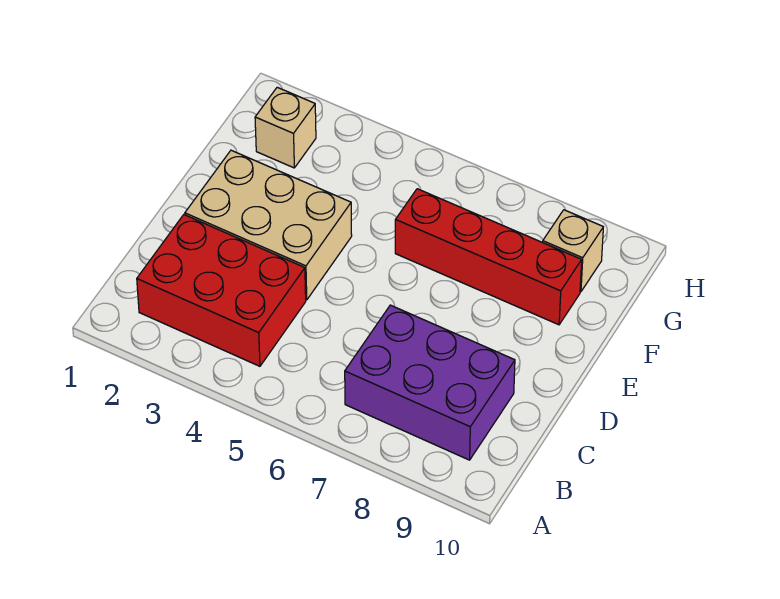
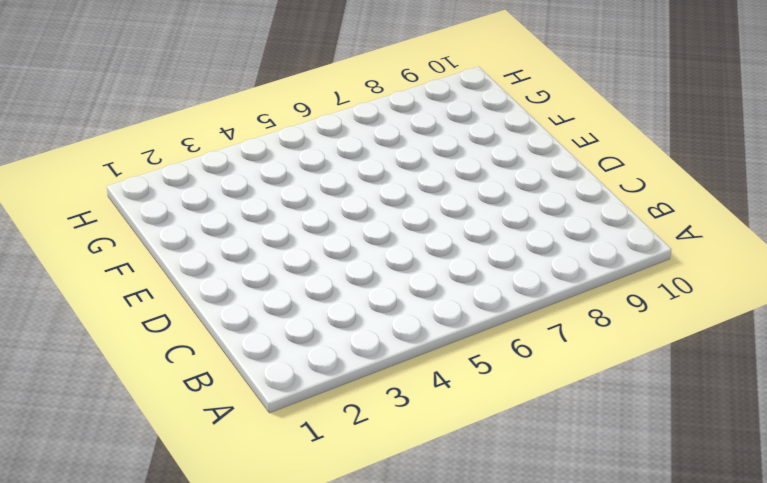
none -> red brick B2:C4 level 1
none -> purple brick B7:C9 level 1

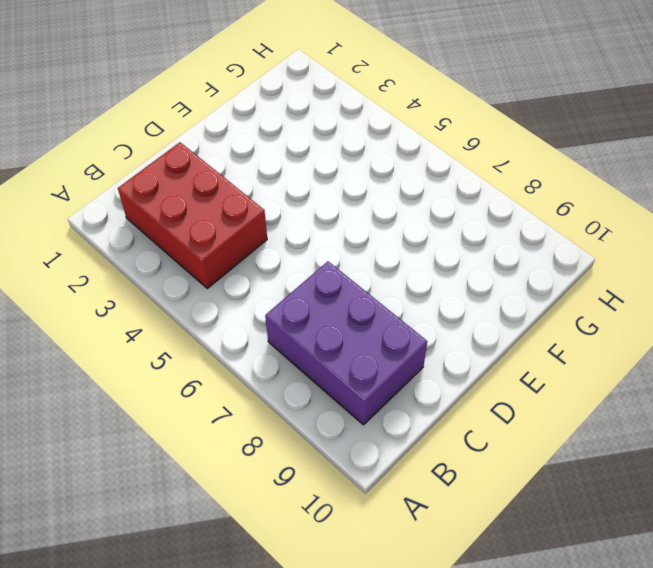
none -> tan brick D2:E4 level 1
none -> red brick F6:F9 level 1

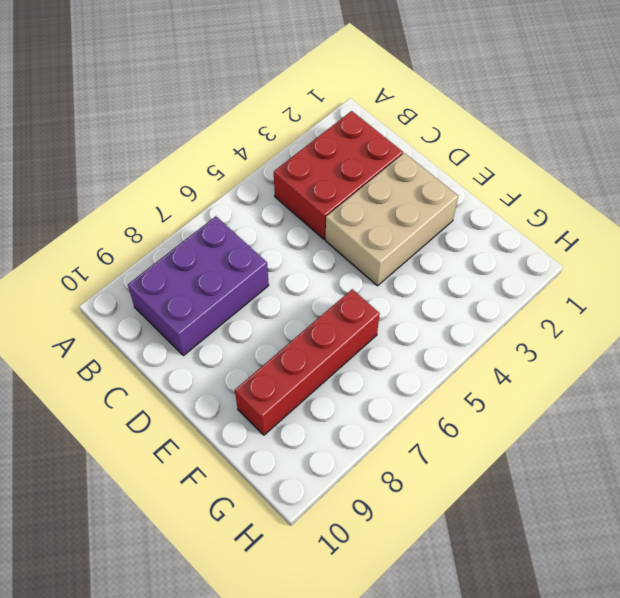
none -> tan brick G2 level 1
none -> tan brick G9 level 1

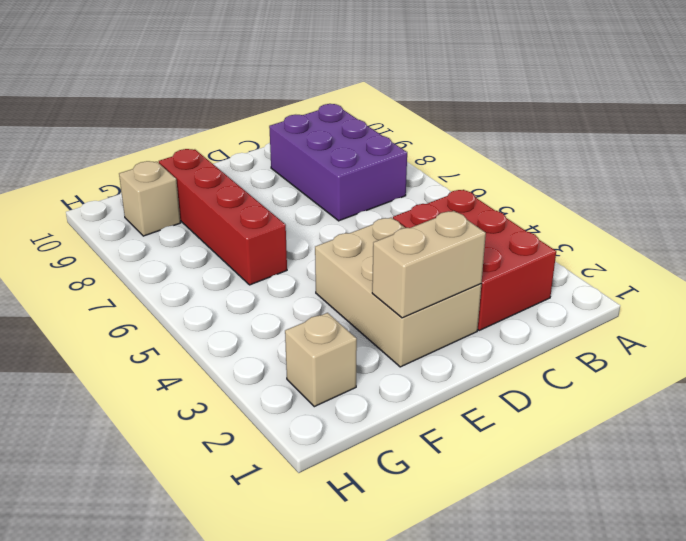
tan brick D2:E2 level 2 -> none

